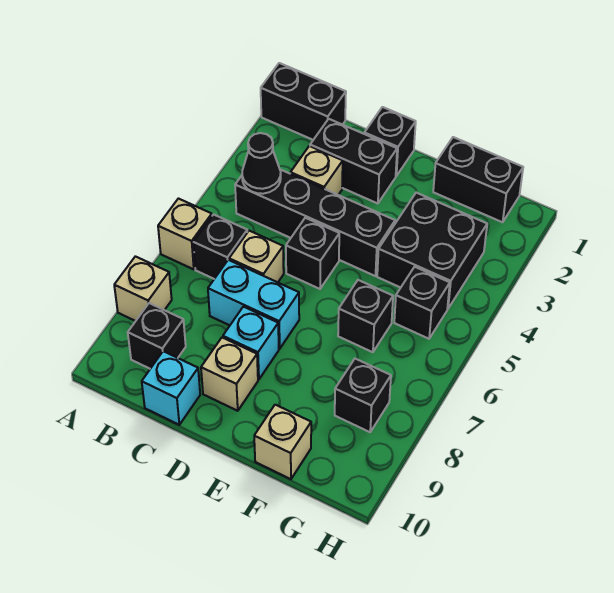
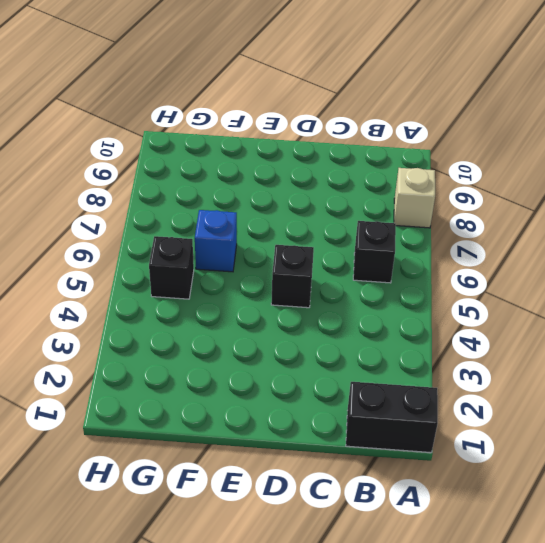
blue brick F6 level 1 -> black brick F6 level 1
none -> tan brick A6 level 1
none -> black brick B4:E4 level 1
none -> black brick B9 level 1

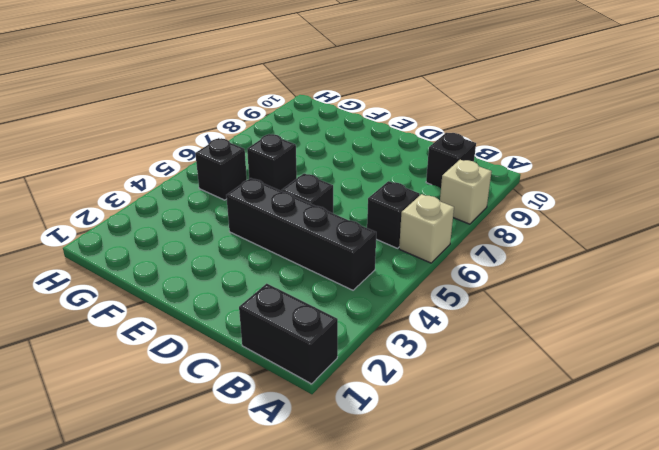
none -> black brick C2:D2 level 1
none -> tan brick C3 level 1
none -> tan brick C6 level 1

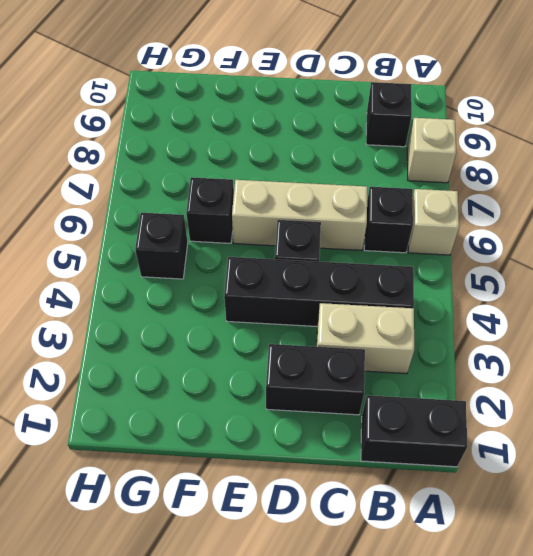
tan brick B3:C3 level 1 -> tan brick C3 level 1
tan brick C6:E6 level 1 -> tan brick C6 level 1
none -> cyan brick C7:D7 level 1
none -> cyan brick C10 level 1
none -> black brick D1 level 1

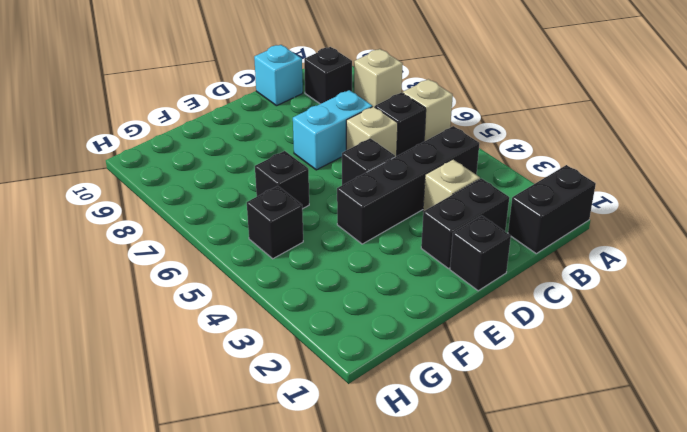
none -> cyan brick D8 level 1
none -> tan brick D9 level 1
none -> black brick F1:G1 level 1

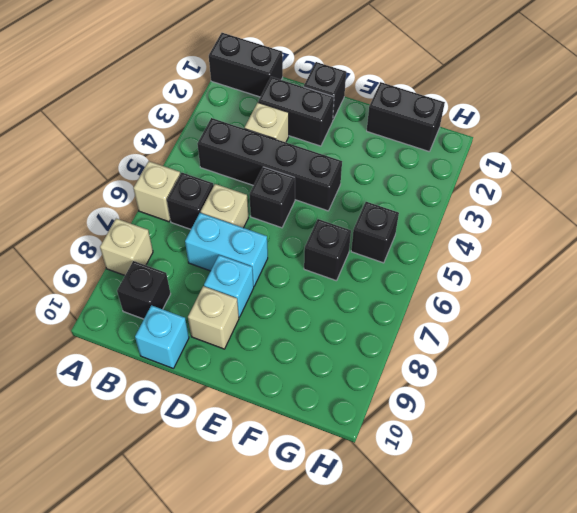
none -> black brick F3:G4 level 1
none -> tan brick F10 level 1
none -> black brick G8 level 1

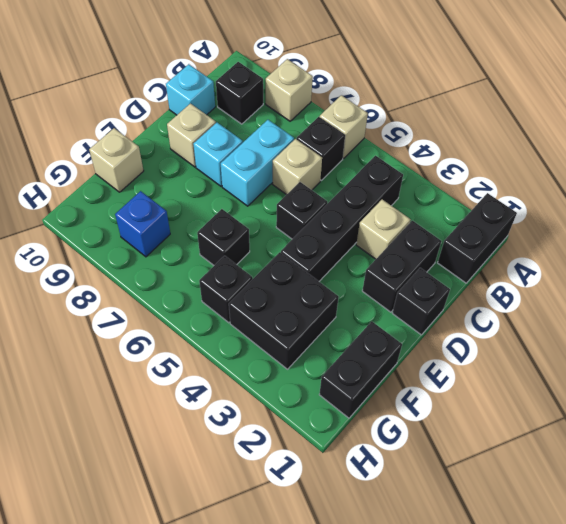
blue brick G8 level 1 -> black brick G8 level 1
none -> black cone B4 level 2

